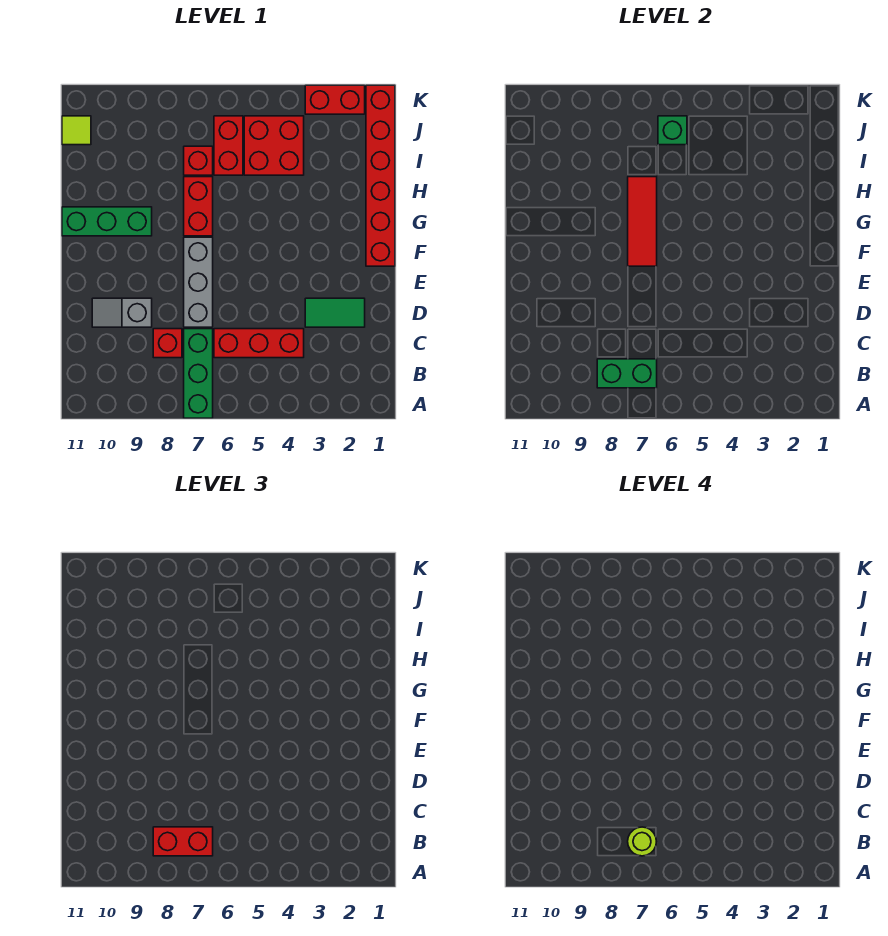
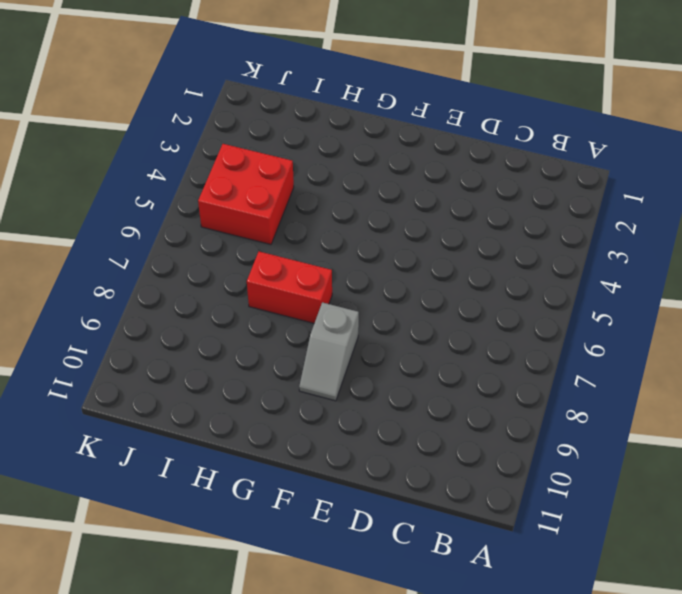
grey slope F8:F9 level 1 top 8 -> grey slope D9:D10 level 1 top 9
none -> green brick A7:C7 level 1
none -> red brick C4:C6 level 1
none -> red brick C8 level 1

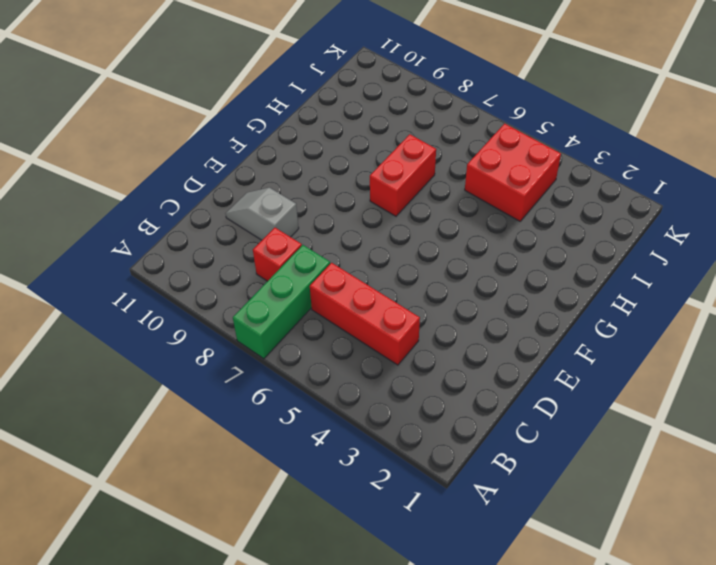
none -> green tile D2:D3 level 1
none -> grey brick D7:F7 level 1
none -> red brick F1:K1 level 1

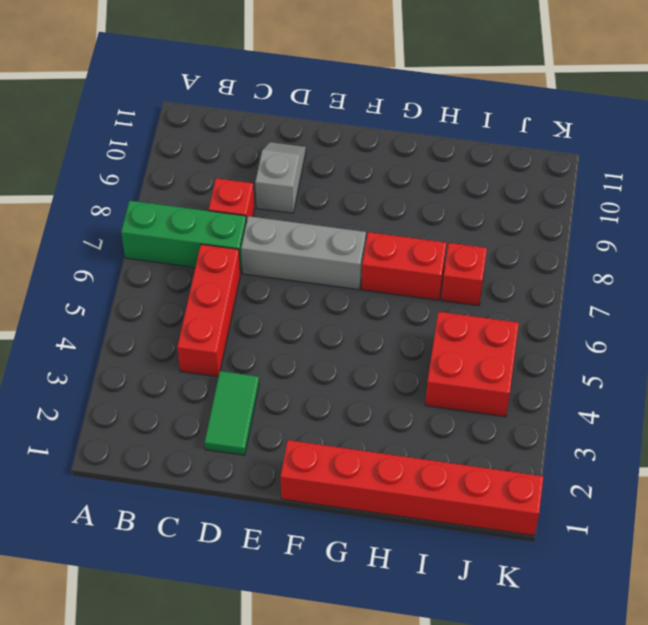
none -> green brick G9:G11 level 1
none -> red brick I6:J6 level 1
none -> lime tile J11 level 1

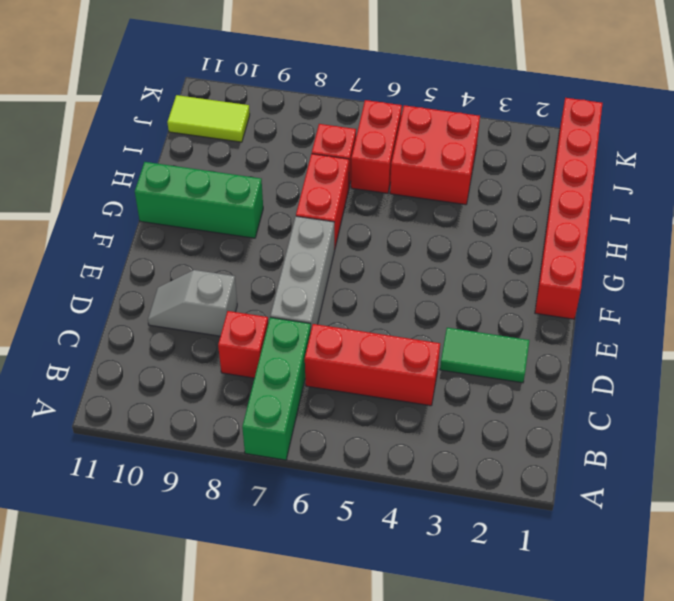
lime tile J10:J11 level 1 -> lime tile J11 level 1
none -> red brick K2:K3 level 1
none -> green brick B7:B8 level 2
none -> red tile F7:H7 level 2

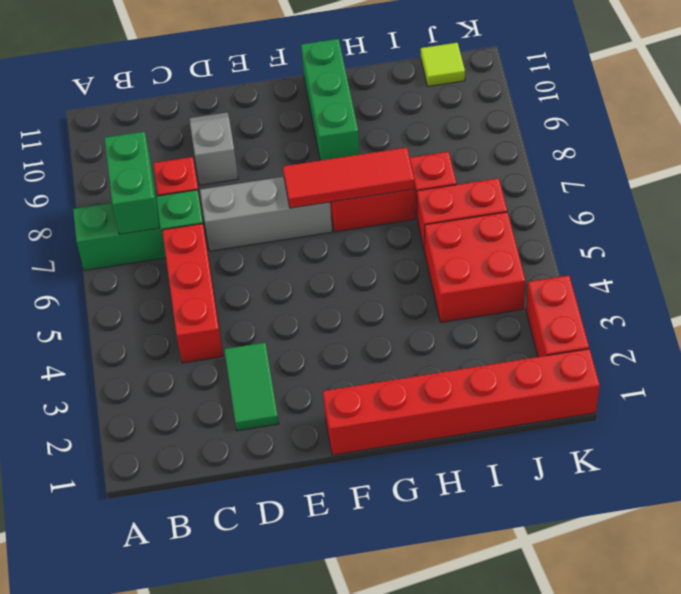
none -> green brick J6 level 2
none -> red brick B7:B8 level 3
none -> lime round brick B7 level 4

